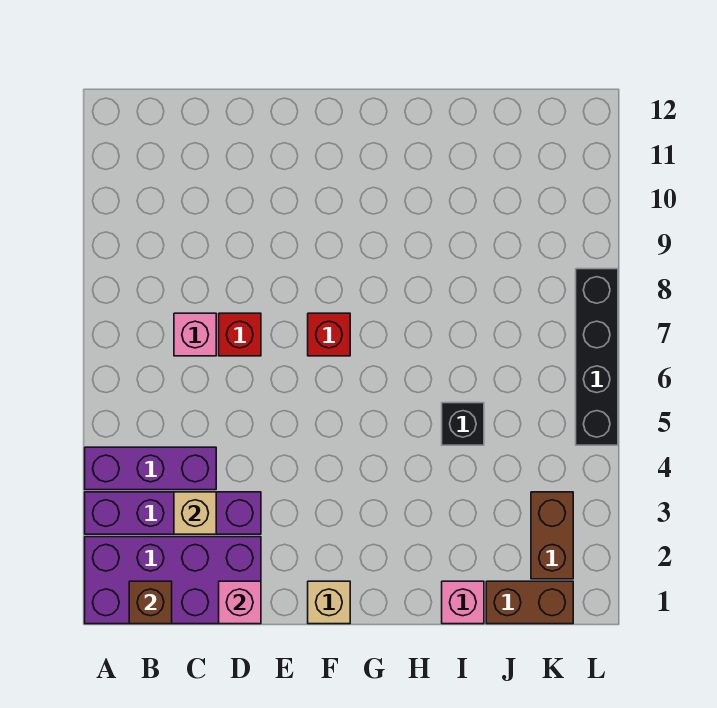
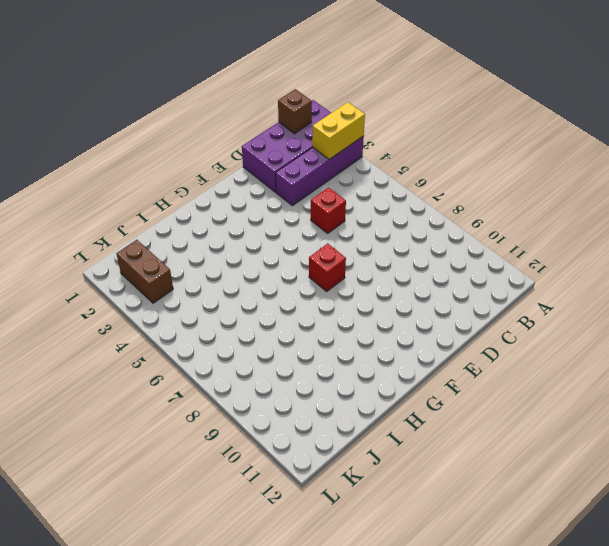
yellow brick A3:B3 level 2 -> none
red brick D5 level 1 -> red brick D7 level 1
none -> purple brick A4:C4 level 1
none -> pink brick C7 level 1
none -> tan brick F1 level 1

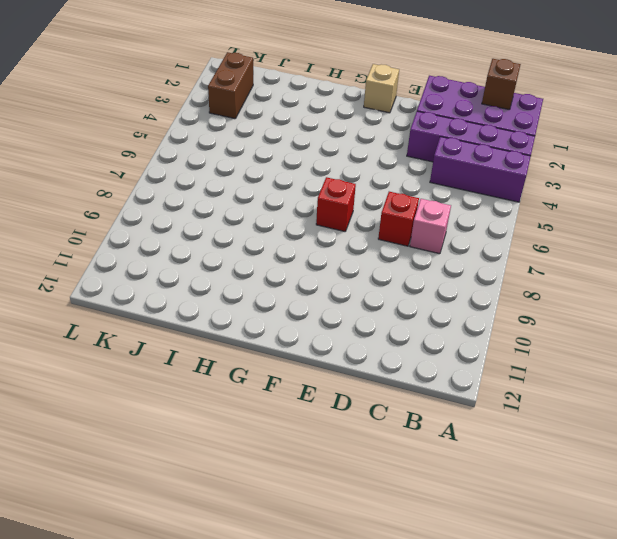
none -> pink brick I1 level 1
none -> black brick I5 level 1
none -> brown brick J1:K1 level 1

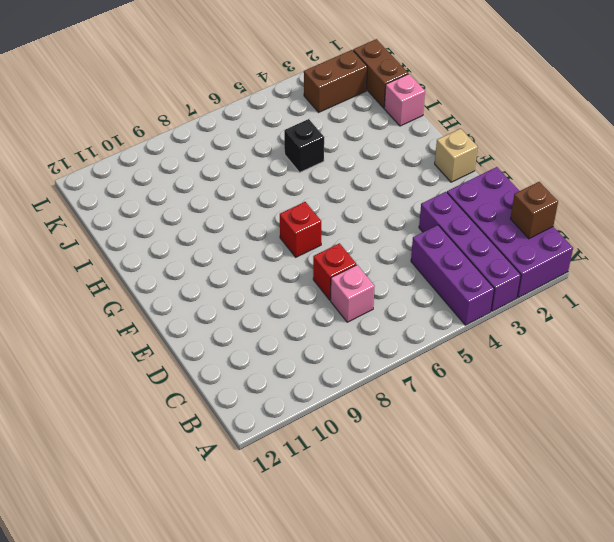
none -> black brick L5:L8 level 1
none -> tan brick C3 level 2
none -> pink brick D1 level 2

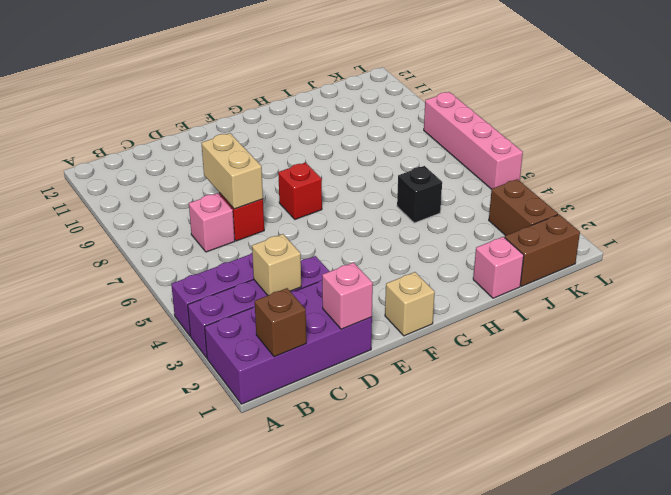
tan brick D7:D8 level 2 -> none
pink brick L5:L8 level 1 -> black brick L5:L8 level 1

